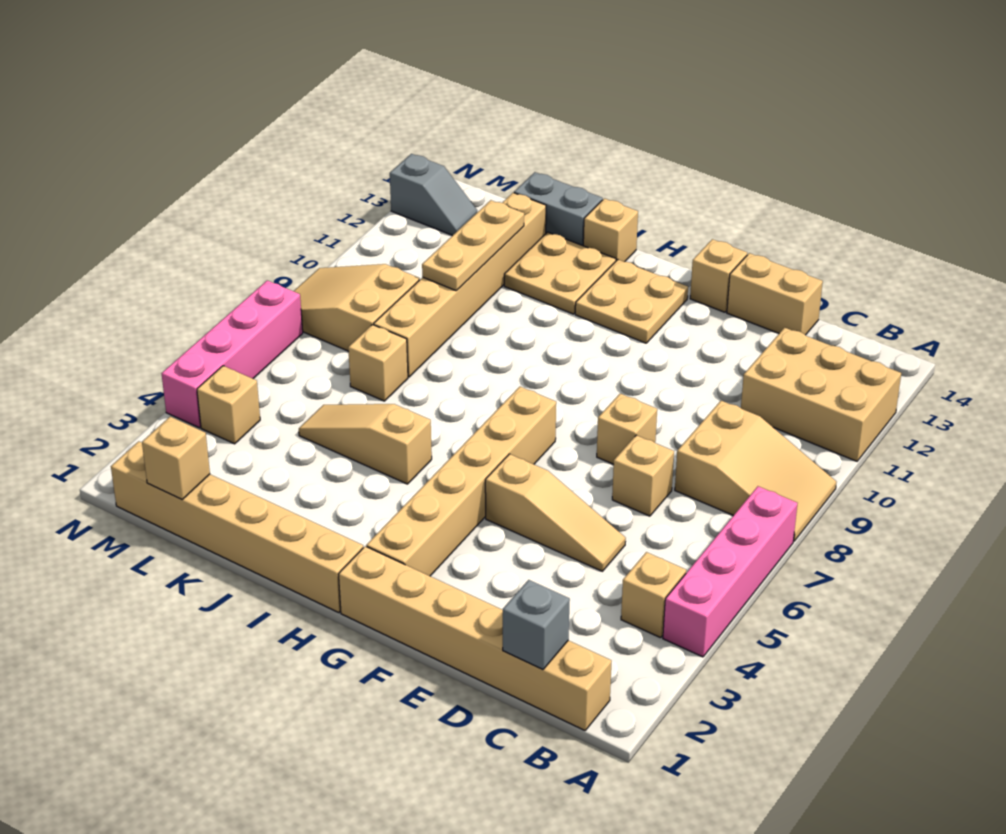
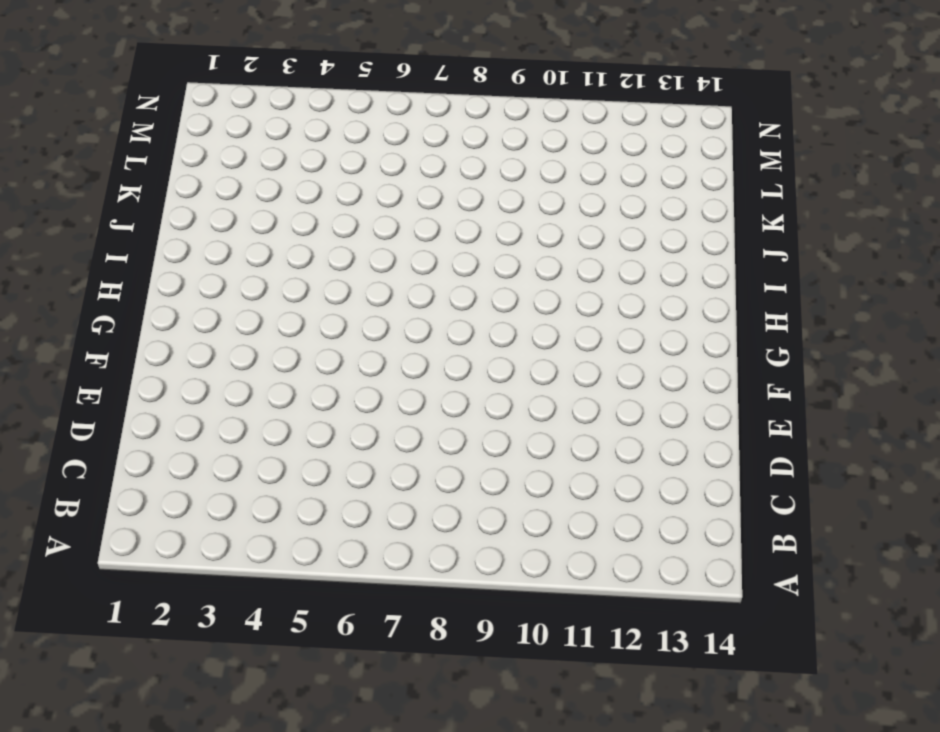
none -> pink brick A4:A7 level 1
none -> tan slope A8:C9 level 1 top C
none -> tan brick A11:C12 level 1

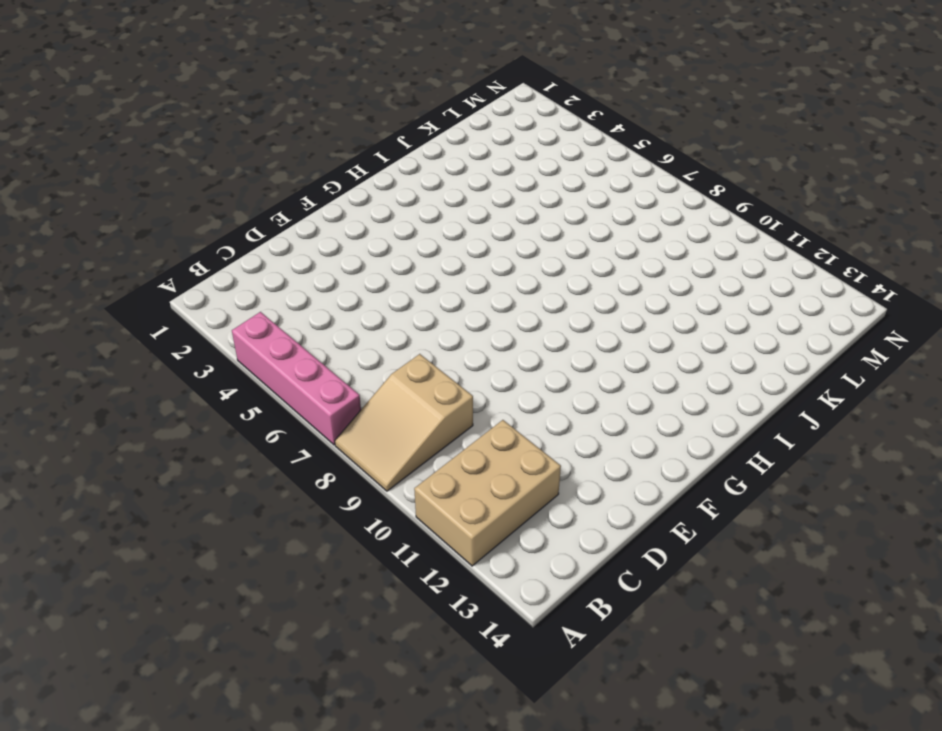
none -> tan brick B1:G1 level 1
none -> tan brick B4 level 1
none -> tan slope D5:F5 level 1 top F

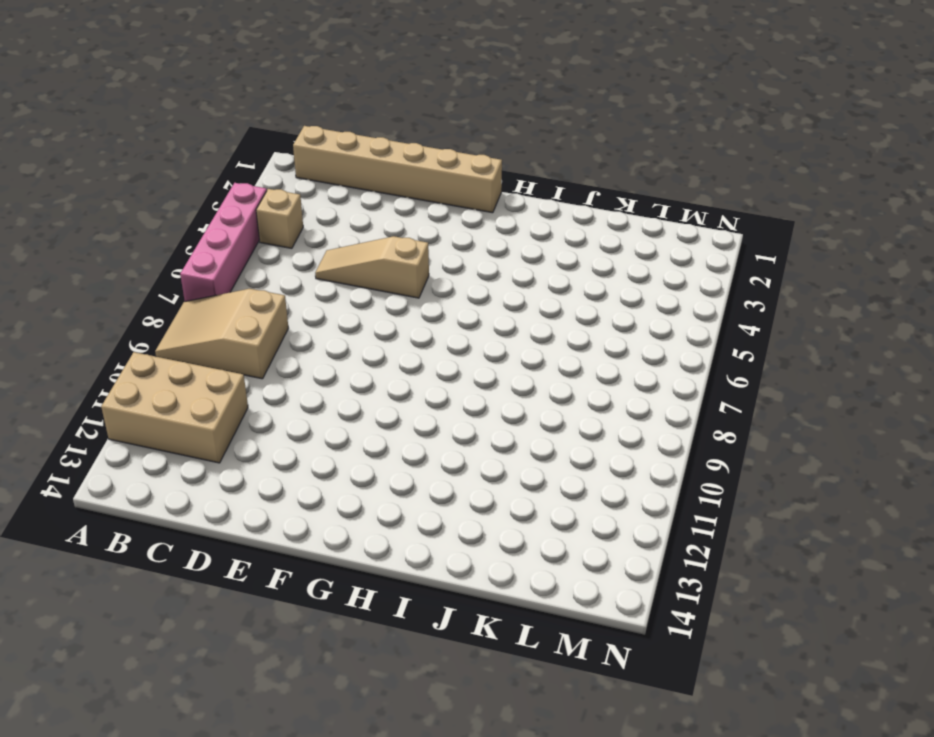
none -> tan brick D7 level 1
none -> tan brick D14:E14 level 1
none -> tan brick E8 level 1

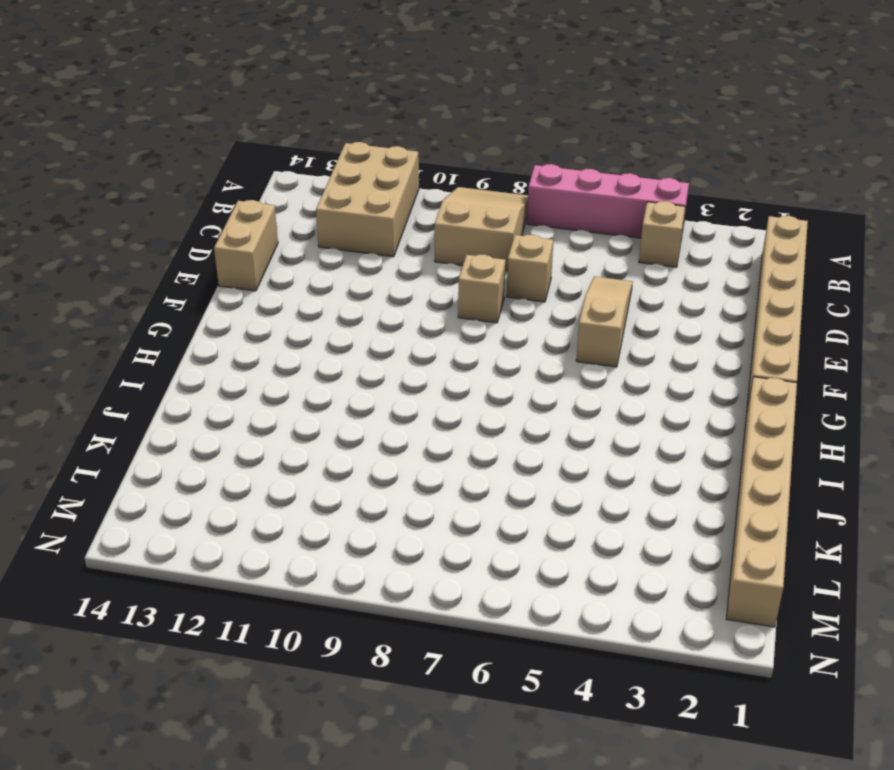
none -> tan brick F14 level 1
none -> tan brick G2:G7 level 1
none -> tan plate G12:H13 level 1

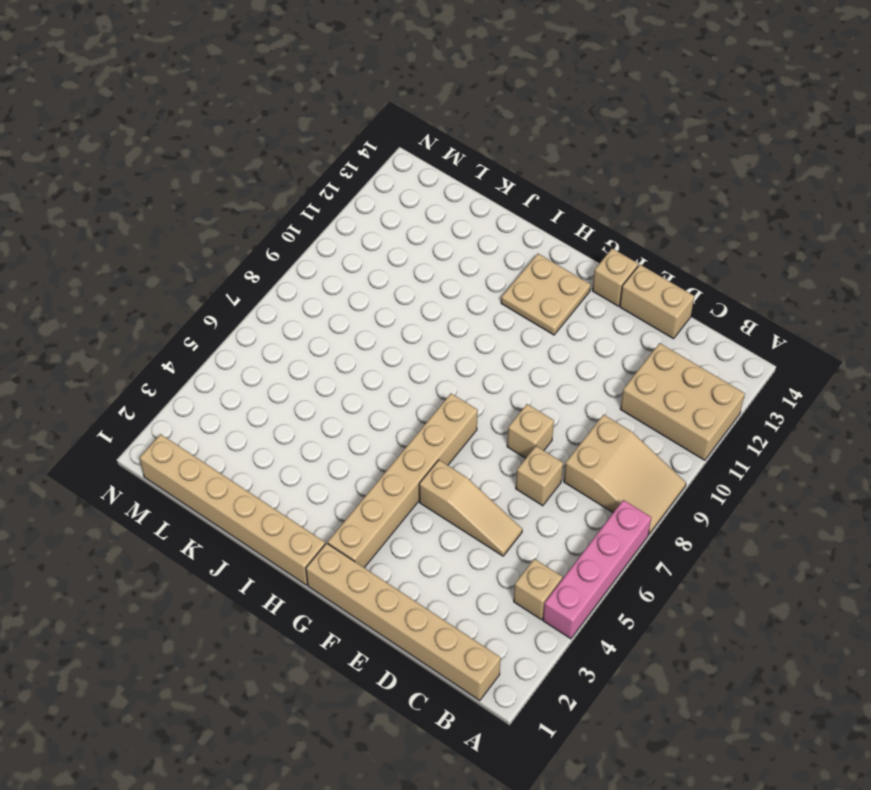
none -> tan slope I5:K5 level 1 top I
none -> tan plate I12:J13 level 1
none -> tan brick I14 level 1

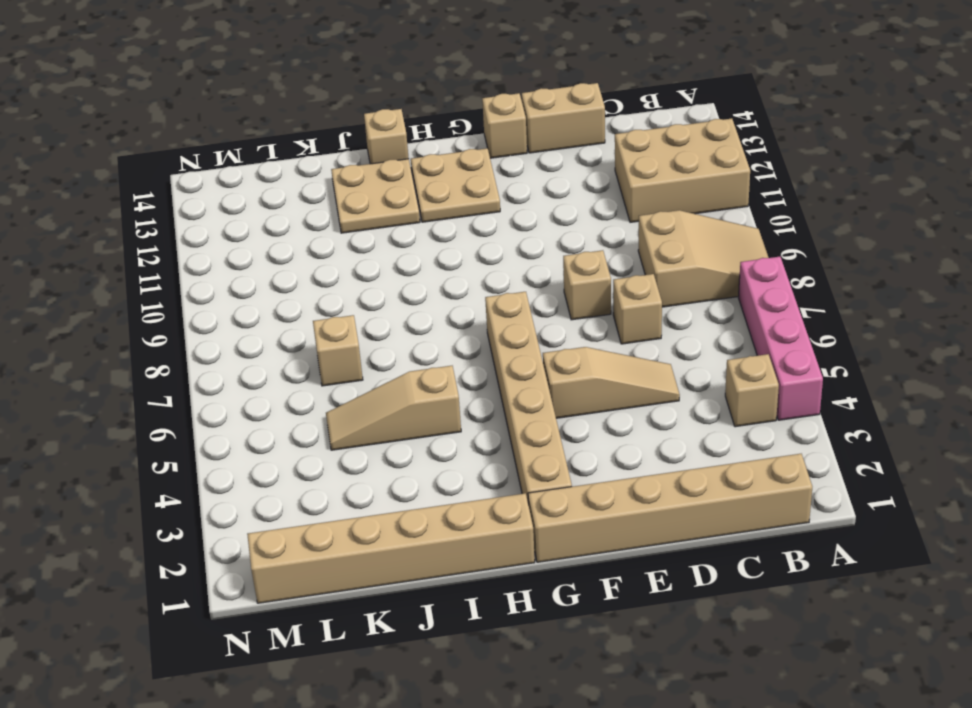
none -> grey brick J14:K14 level 1
none -> tan brick K8:K13 level 1
none -> tan slope L8:N9 level 1 top L

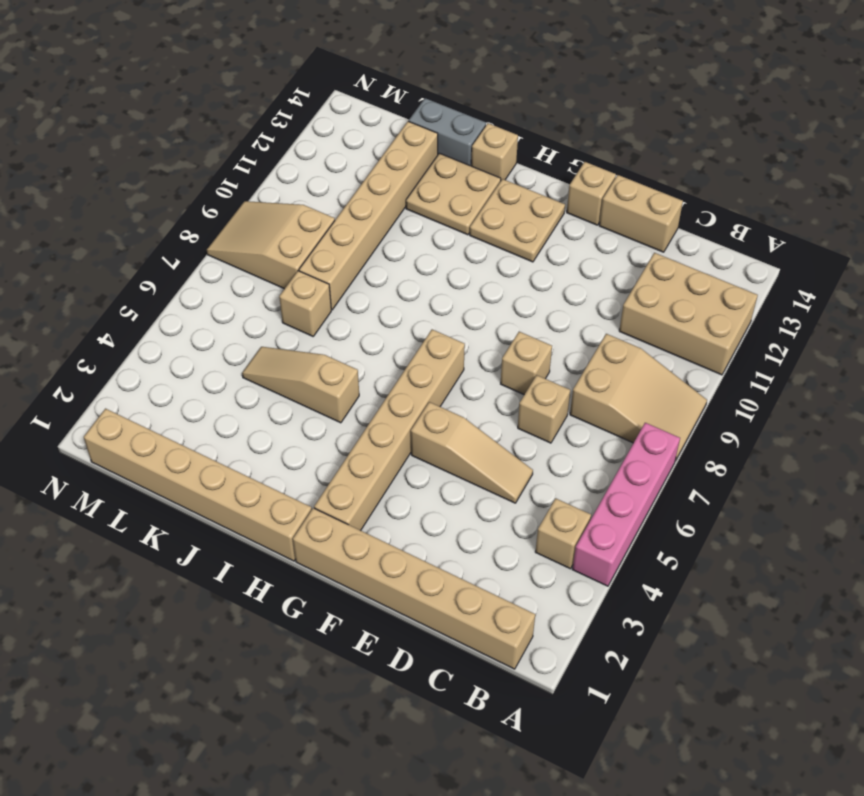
none -> tan brick M4 level 1
none -> grey slope M13:N13 level 1 top N
none -> pink brick N4:N7 level 1

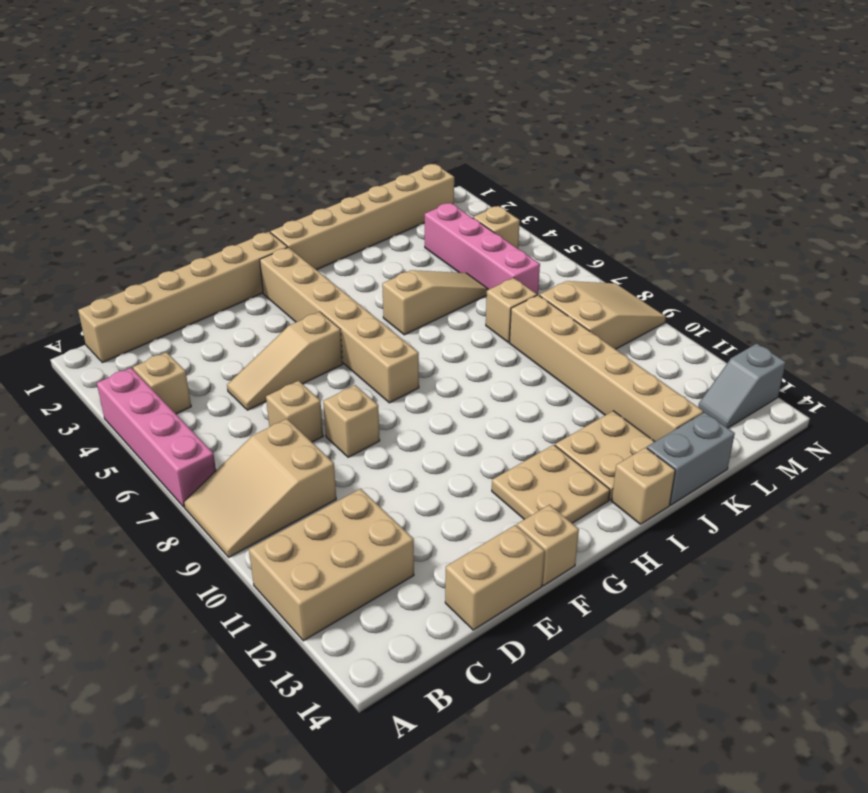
pink brick L3:L6 level 1 -> pink brick N4:N7 level 1
none -> grey brick C1 level 2
none -> tan plate K10:K12 level 2
none -> tan brick L1 level 2

